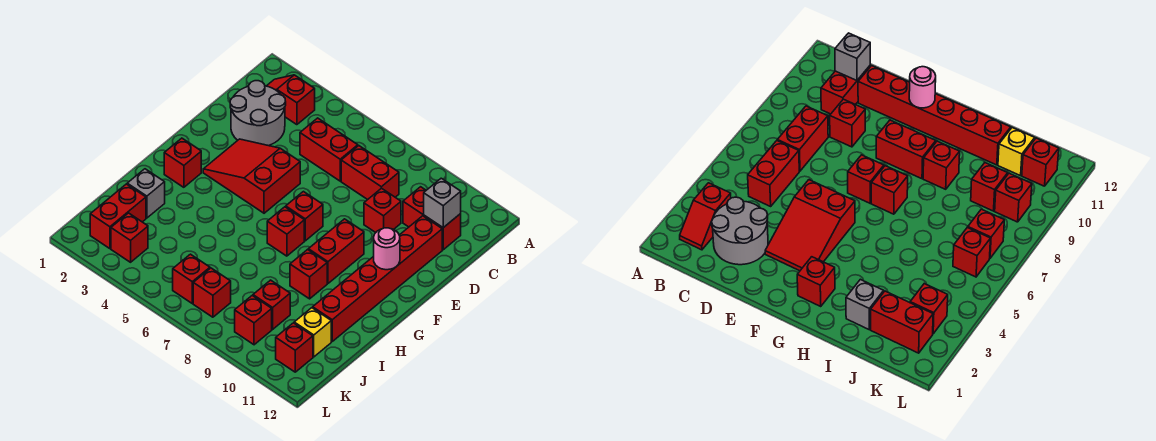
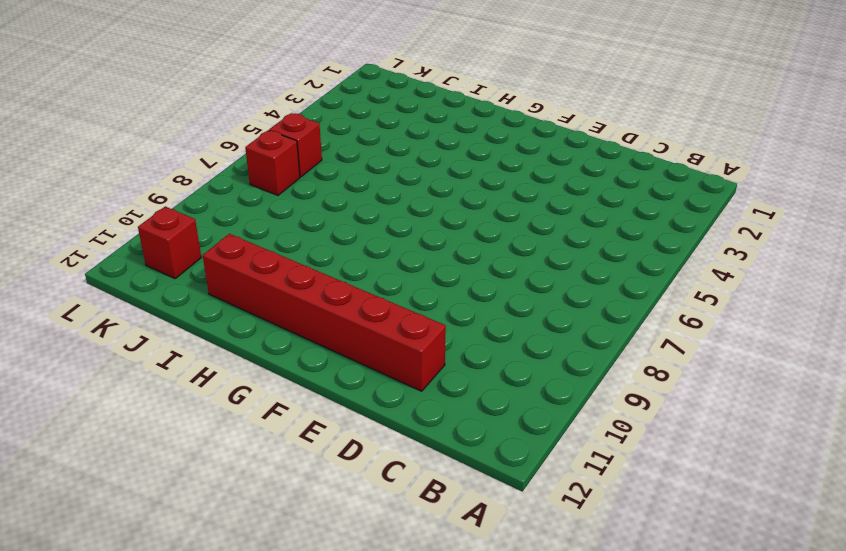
none -> red slope B2:B3 level 1 top 3
none -> grey round brick C2:D3 level 1
none -> red brick C5:C6 level 1

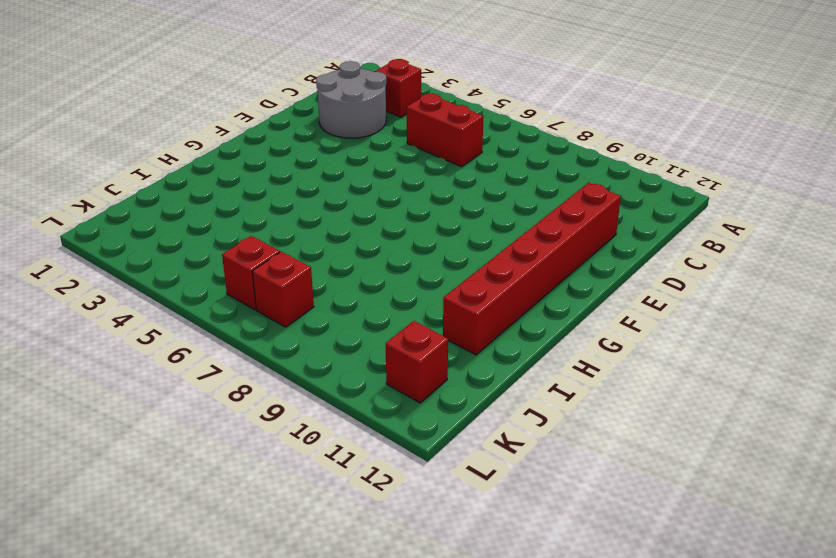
none -> red brick C7:C8 level 1
none -> red brick C10:C11 level 1
none -> red brick D9 level 1

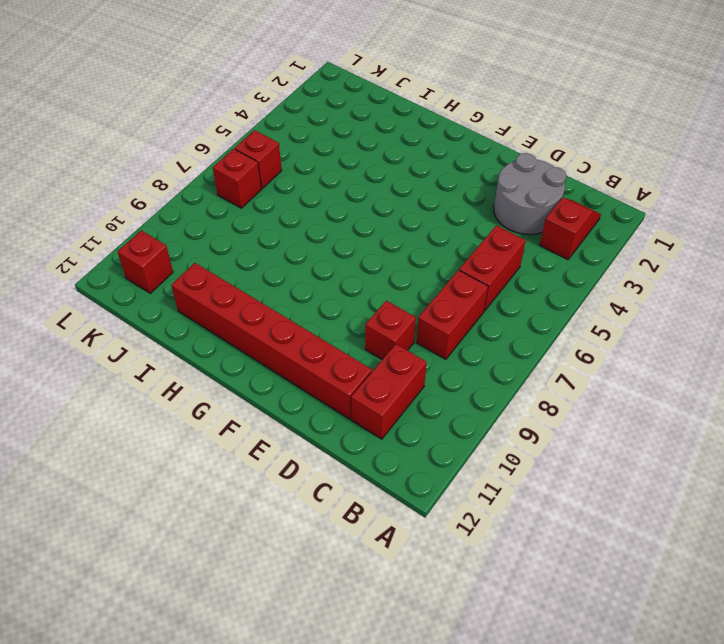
none -> red slope E3:F5 level 1 top 5
none -> red brick F7 level 1
none -> red brick F9:G9 level 1

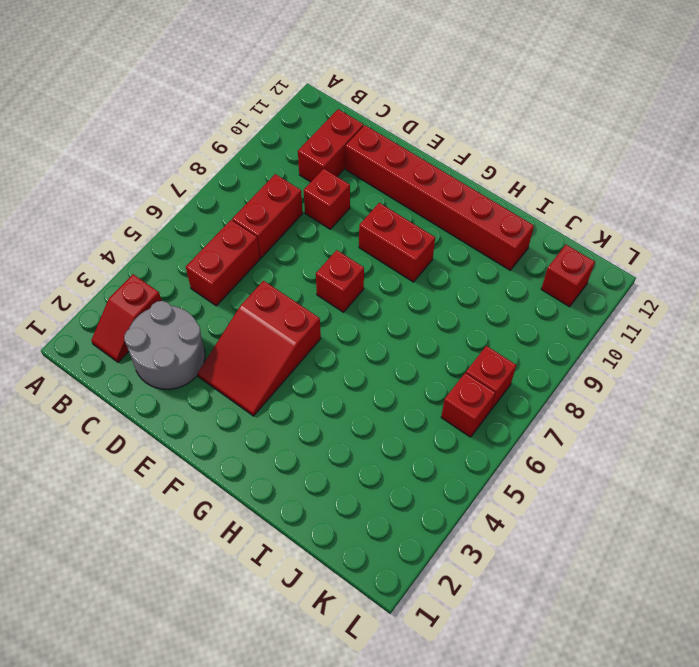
none -> red brick G2 level 1
none -> red brick G7 level 1
none -> red brick H9 level 1

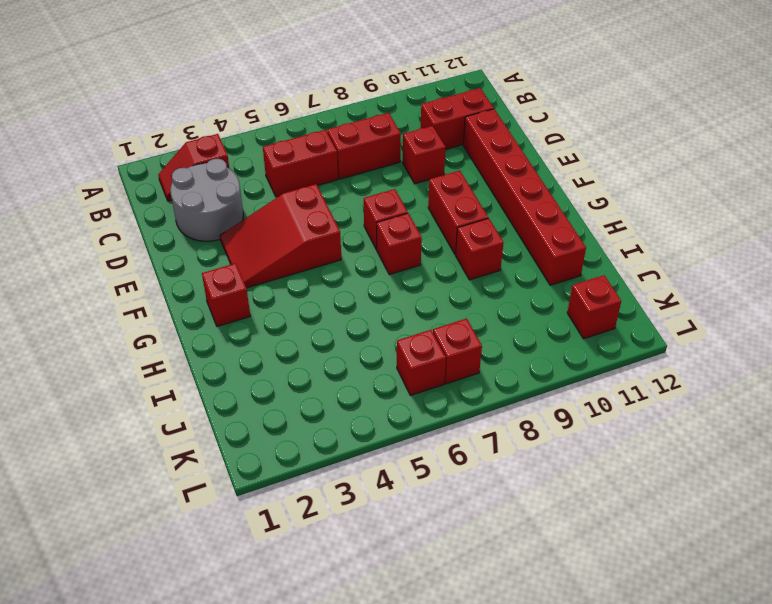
none -> grey brick I2 level 1
none -> red brick J2:K2 level 1
none -> red brick J9 level 1

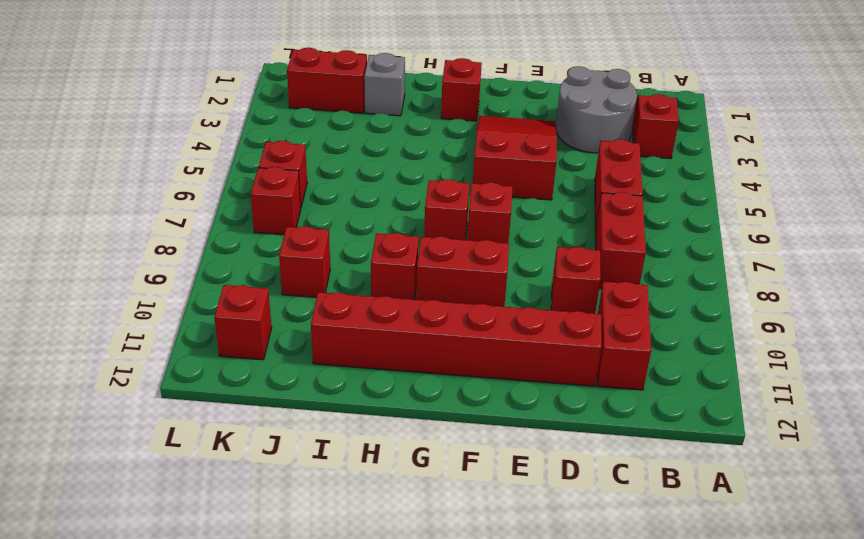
none -> yellow brick J11 level 1
none -> red brick K3 level 1
none -> red brick K9 level 1

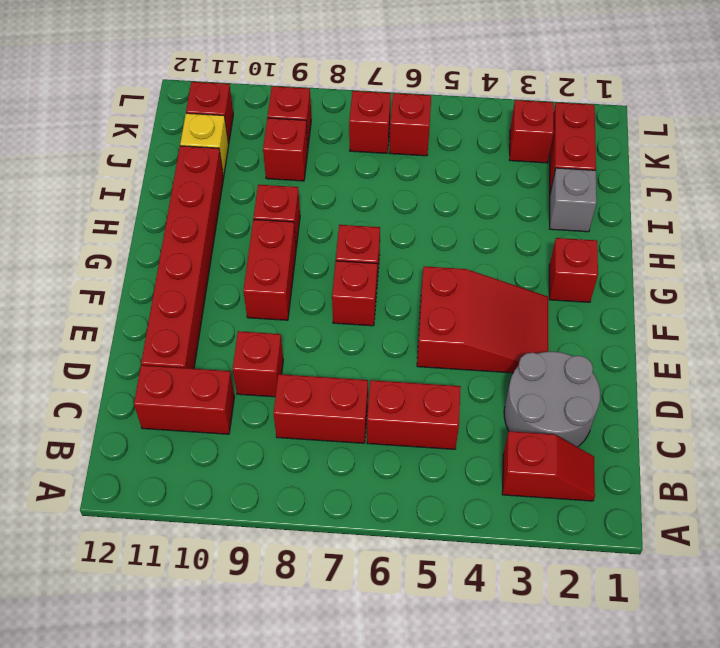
none -> grey brick C11 level 2
none -> pink round brick F11 level 2

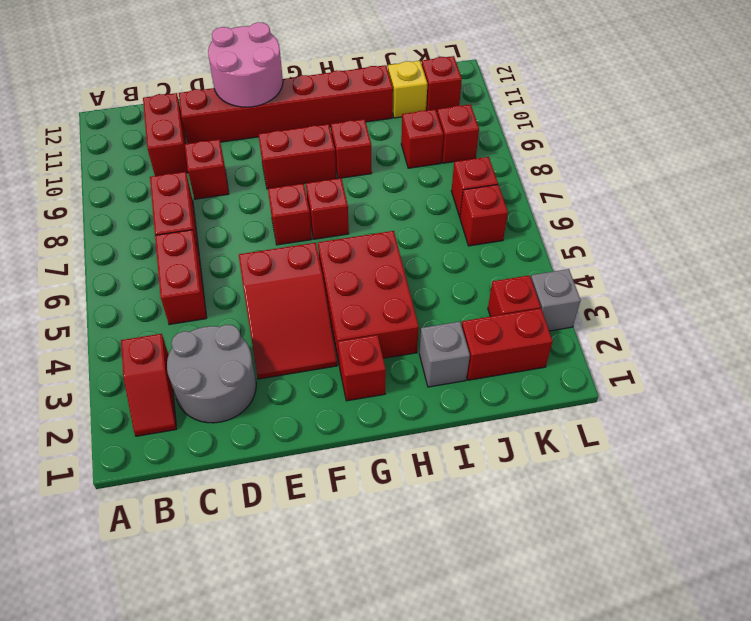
pink round brick E11:F12 level 2 -> pink round brick F11 level 2
red brick G3:H5 level 1 -> none
grey brick L3 level 1 -> grey brick C11 level 2

